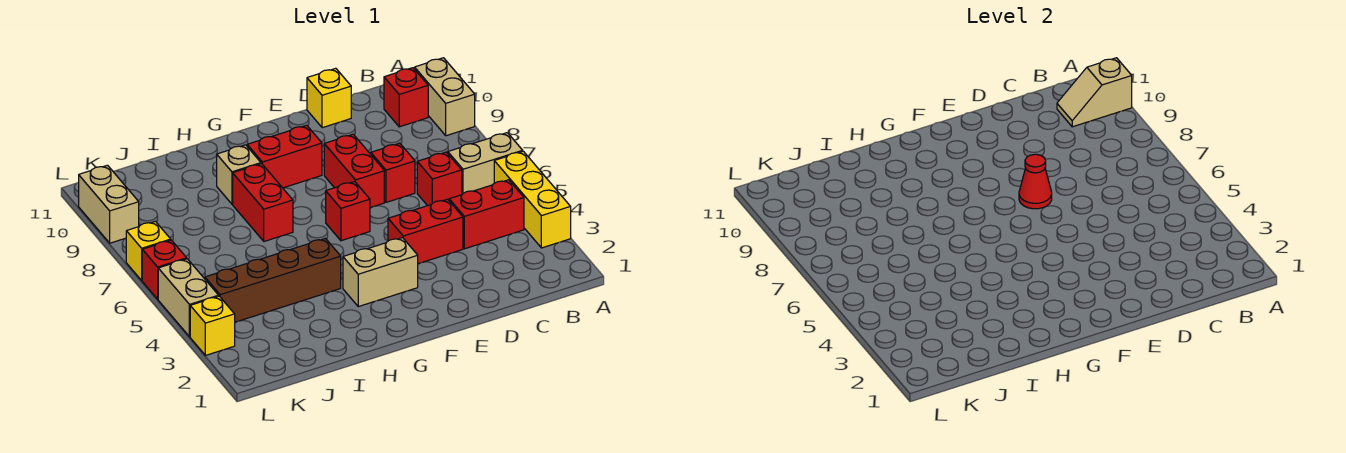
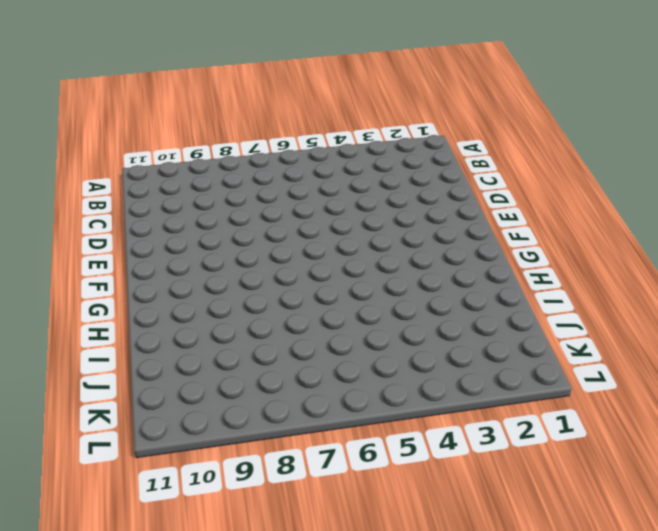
none -> yellow brick A3:A5 level 1
none -> tan brick A6:B6 level 1
none -> tan brick A9:A10 level 1

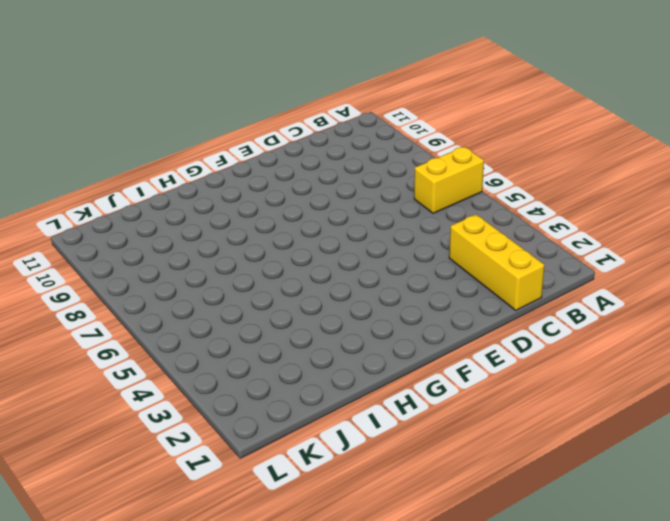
yellow brick A6:B6 level 1 -> tan brick A6:B6 level 1
yellow brick C1:C3 level 1 -> yellow brick A3:A5 level 1
none -> tan brick A9:A10 level 1
none -> red brick B4:C4 level 1
none -> red brick B10 level 1

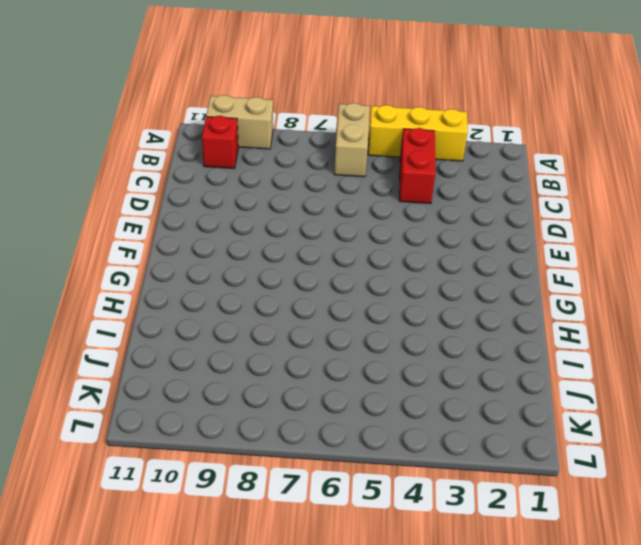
none -> red brick C6 level 1
none -> red brick D4:E4 level 1
none -> red brick D7 level 1

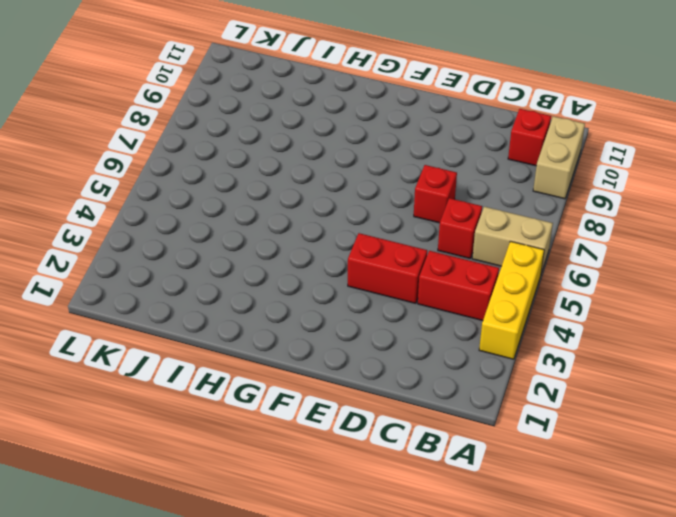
none -> yellow brick D11 level 1
none -> red brick E7:E8 level 1
none -> tan brick F3:G3 level 1

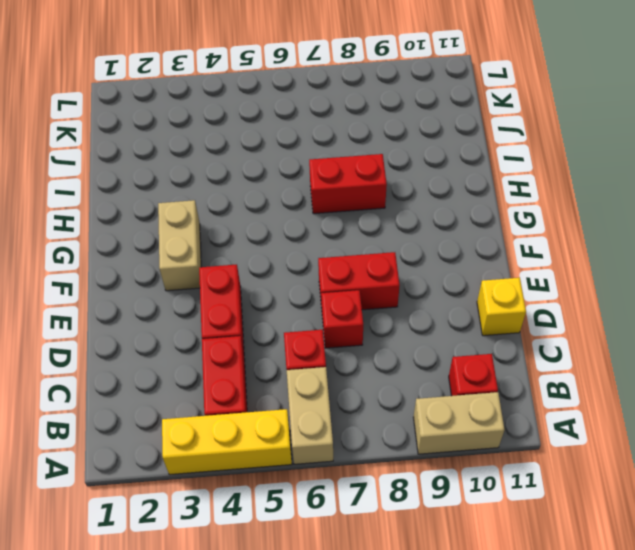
none -> red brick F6 level 1
none -> red brick F9:G9 level 1
none -> brown brick H4:K4 level 1

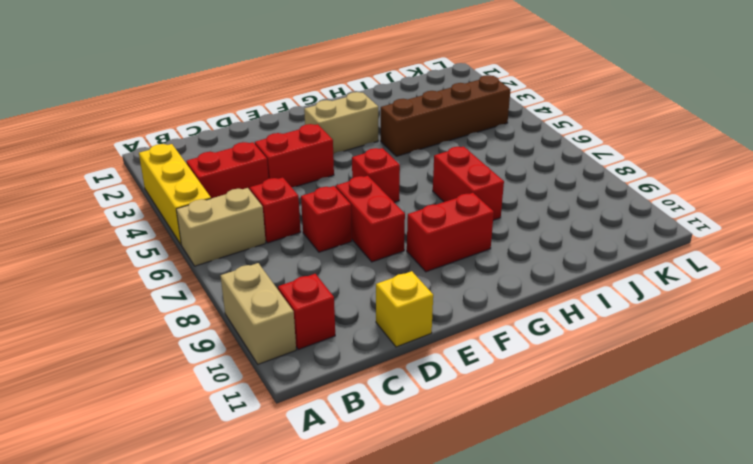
none -> tan brick H9 level 1
none -> yellow brick L3 level 1
none -> tan brick L4:L5 level 1

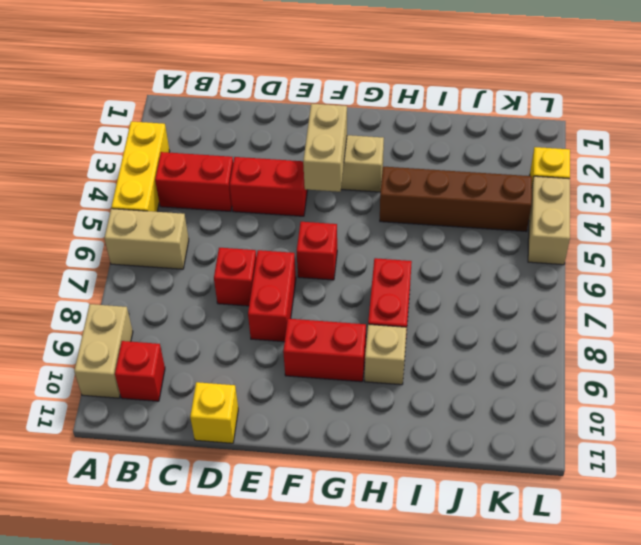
tan brick F3:F4 level 2 -> tan brick L9:L10 level 1
none -> red brick C6 level 1
none -> red brick L6 level 1
none -> yellow brick L7 level 1

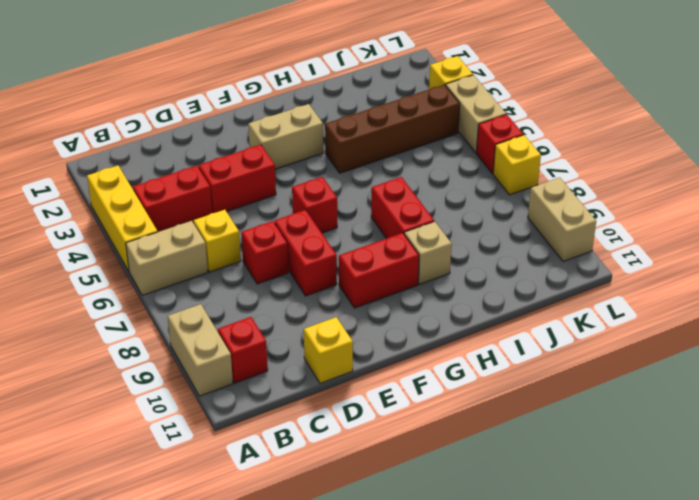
yellow brick C6 level 1 -> red brick C6 level 1
none -> tan slope A10:B10 level 2 top A
none -> red cone E7 level 2

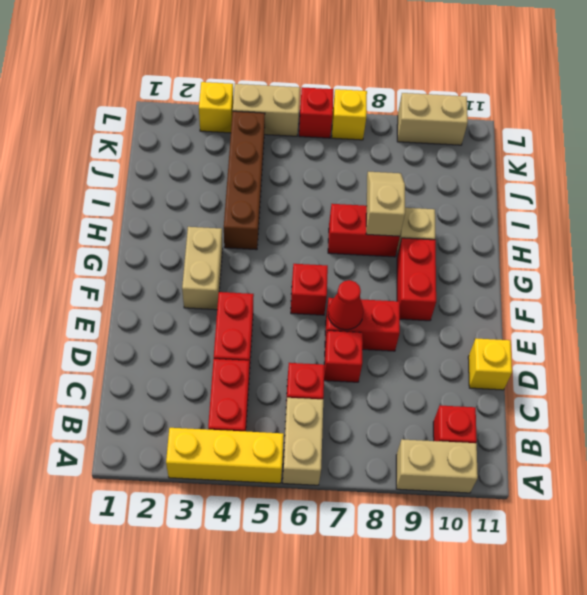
tan slope H8:I8 level 2 top H -> tan slope A10:B10 level 2 top A

